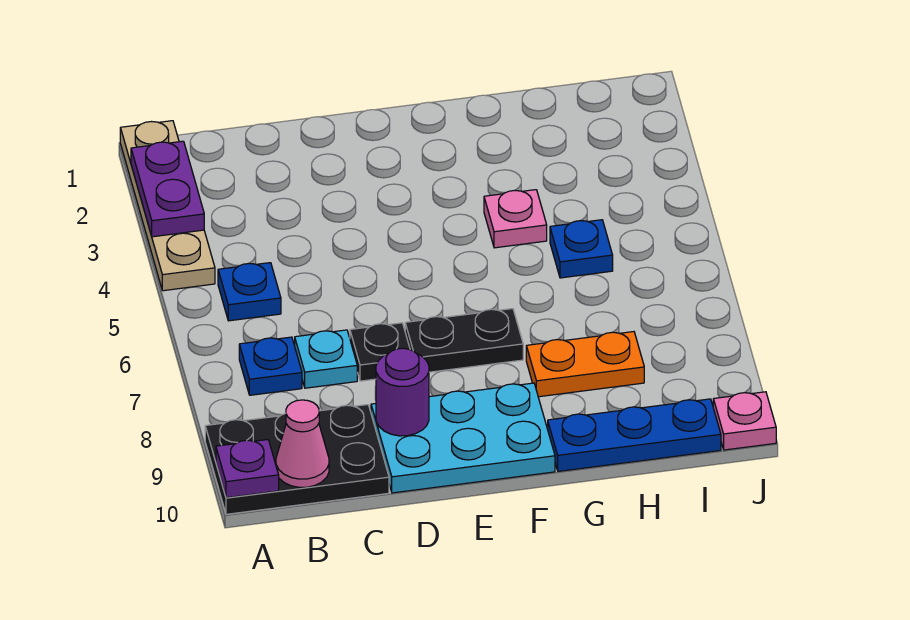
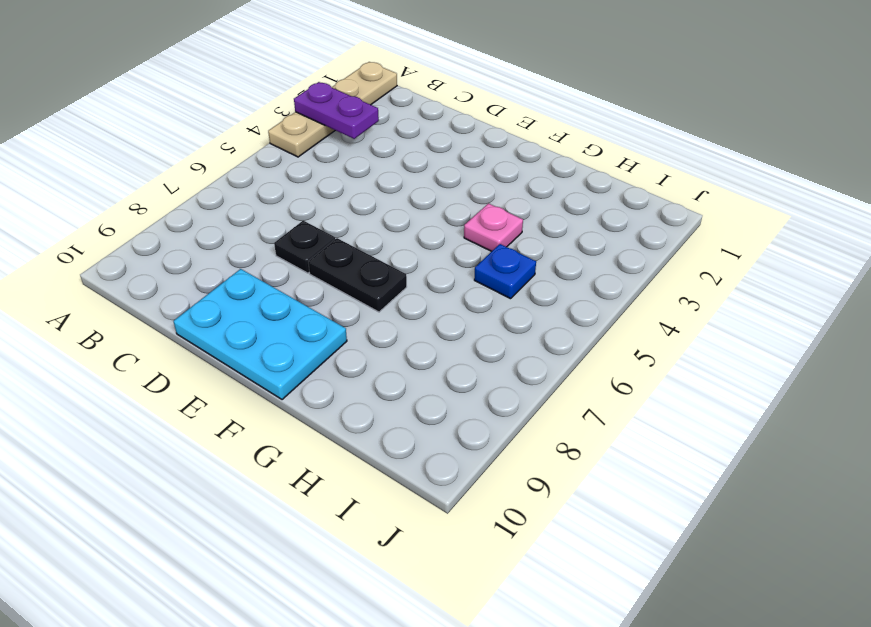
purple plate A3:B3 level 2 -> purple plate A2:A3 level 2
none -> black plate A9:C10 level 1
none -> blue plate B5 level 1
none -> blue plate B7 level 1

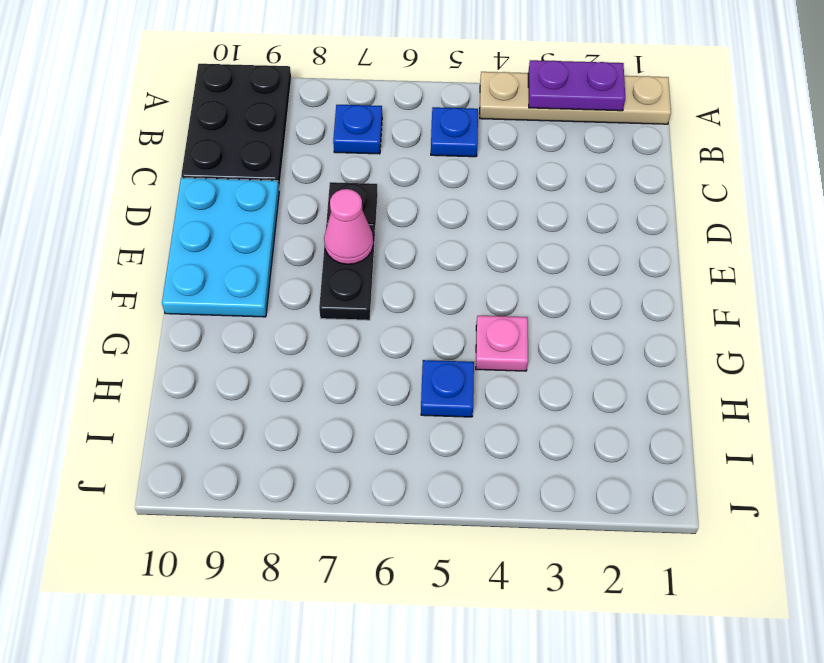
pink cone E7 level 2 -> pink cone B10 level 2
none -> cyan plate C7 level 1
none -> orange plate G8:H8 level 1
none -> blue plate G10:I10 level 1

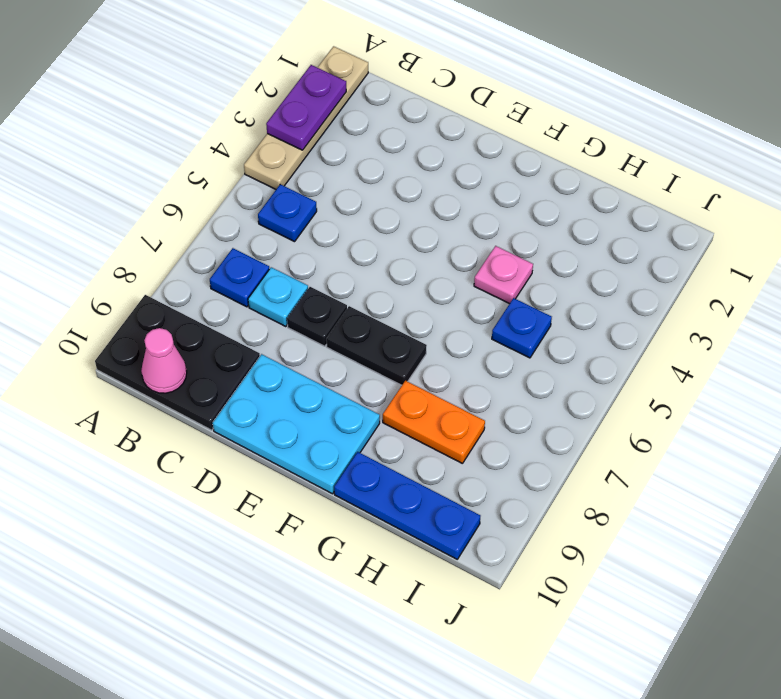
none -> pink plate J10 level 1
none -> purple plate A10 level 2
none -> purple round brick D9 level 2

